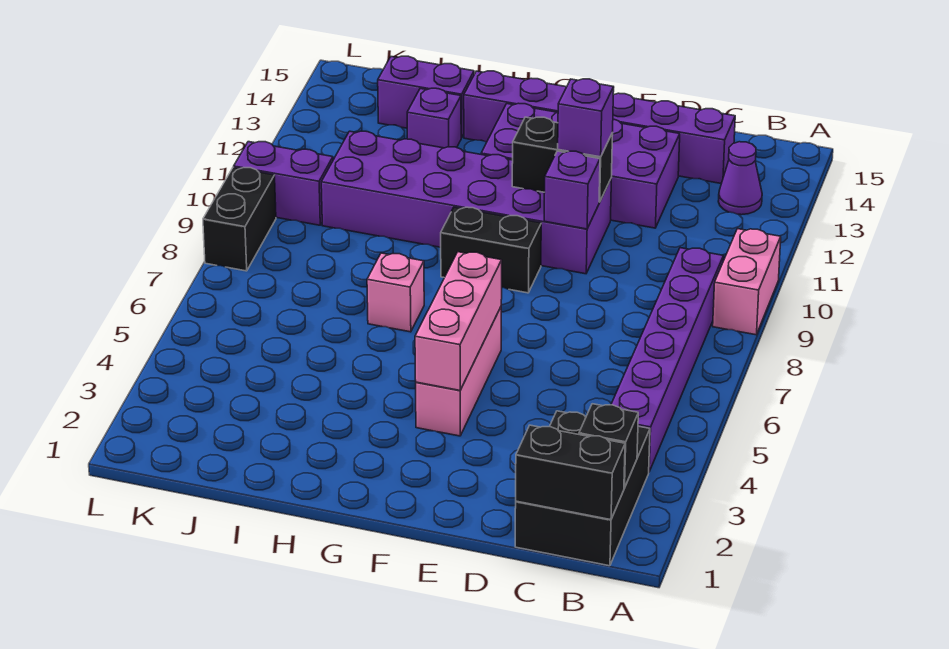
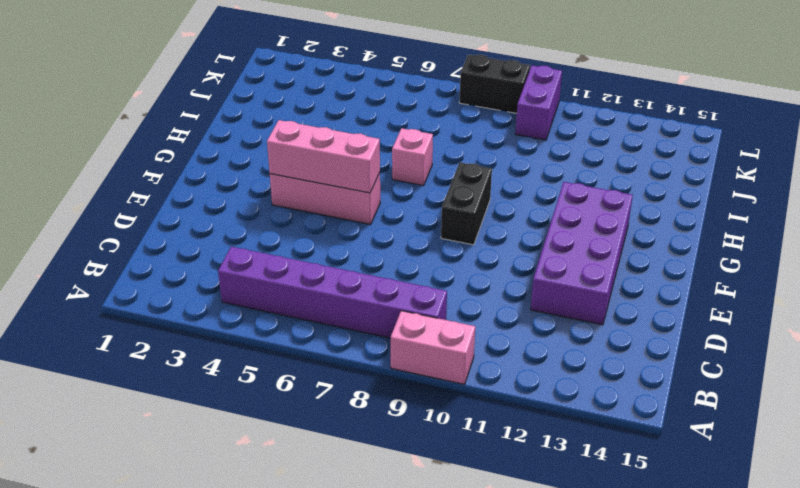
none -> black brick B1:C3 level 1
none -> purple cone B13 level 1
none -> purple brick C14:H14 level 1

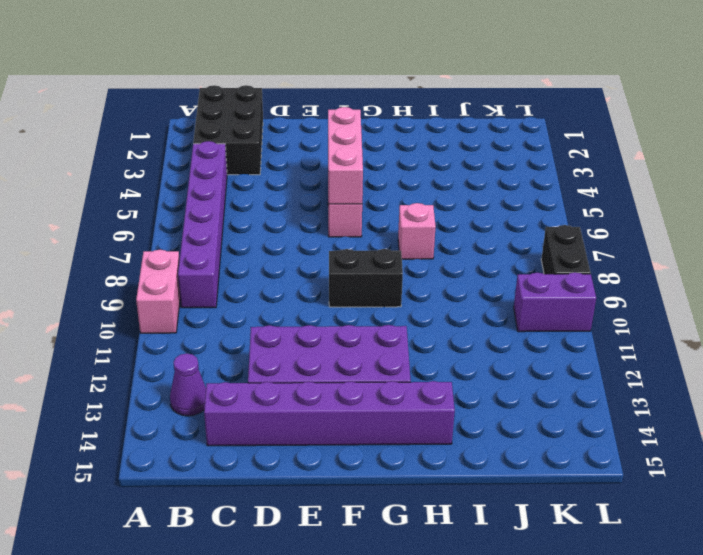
none -> purple brick E10:J11 level 1
none -> purple brick I13 level 1
none -> purple brick I14:J14 level 1

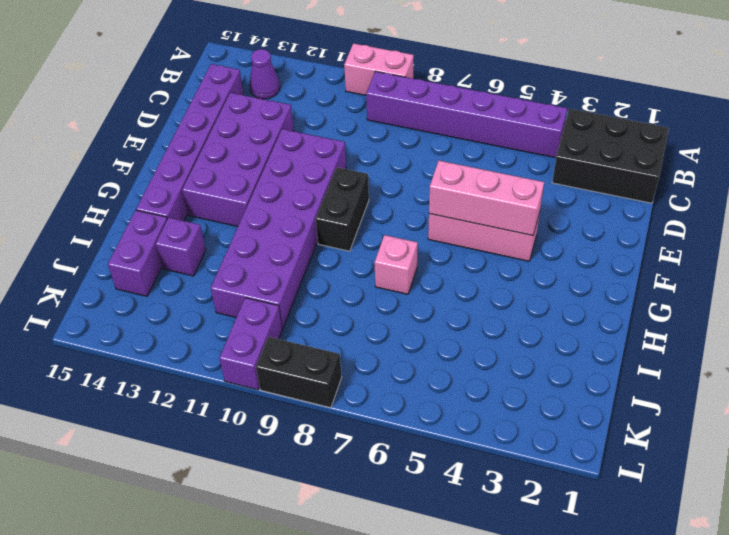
none -> black brick B1:C1 level 2
none -> black brick B2 level 2
none -> purple brick E10 level 2

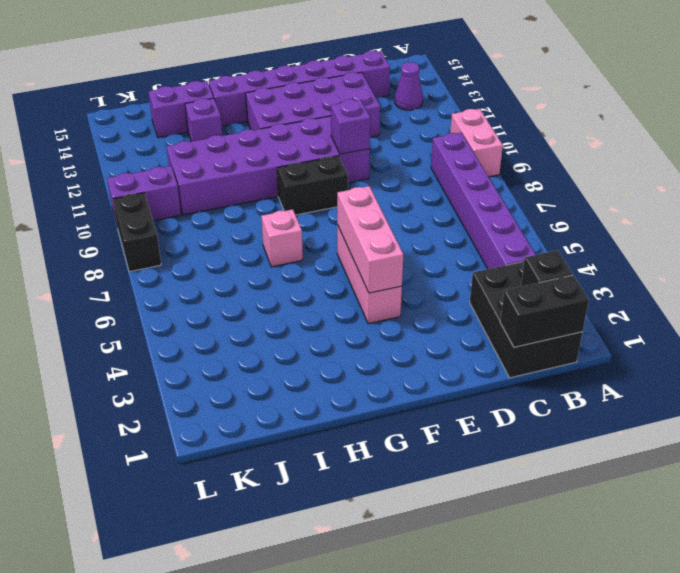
none -> black brick E11:F11 level 2
none -> purple brick E11 level 3

